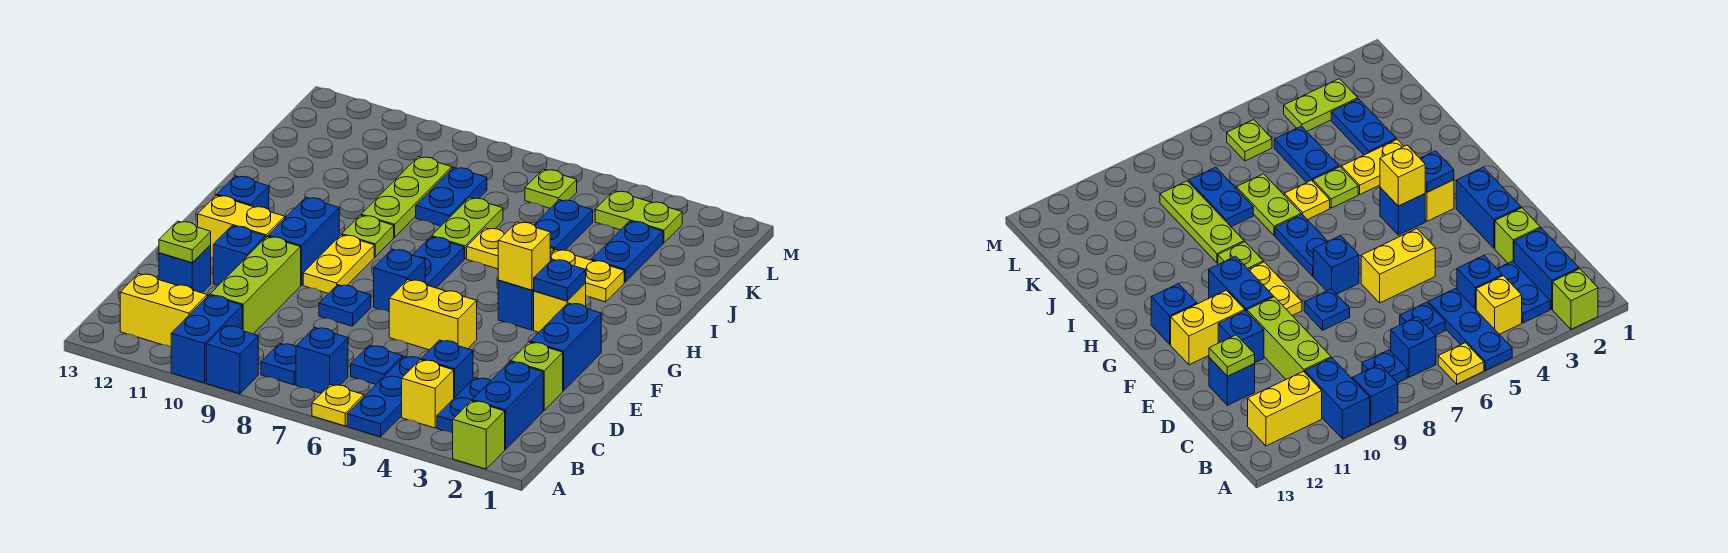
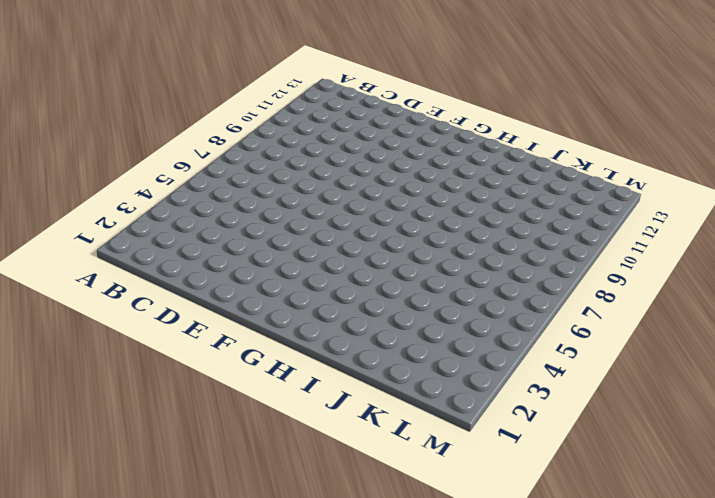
none -> lime brick A2 level 1
none -> blue plate A5:C5 level 1
none -> yellow plate A6 level 1
none -> blue brick A9 level 1

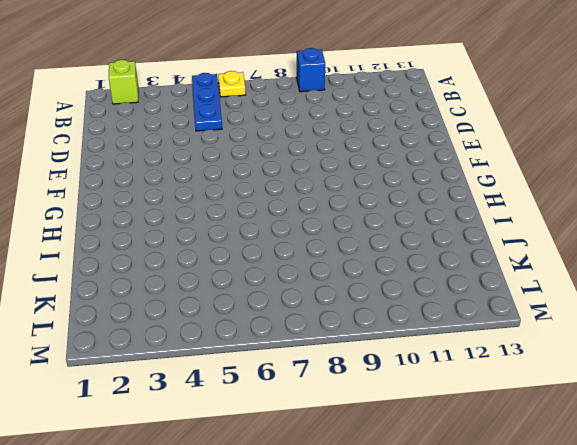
none -> blue brick A10:B10 level 1
none -> blue brick B2:C2 level 1
none -> blue plate B3:C3 level 1
none -> yellow brick B4 level 1

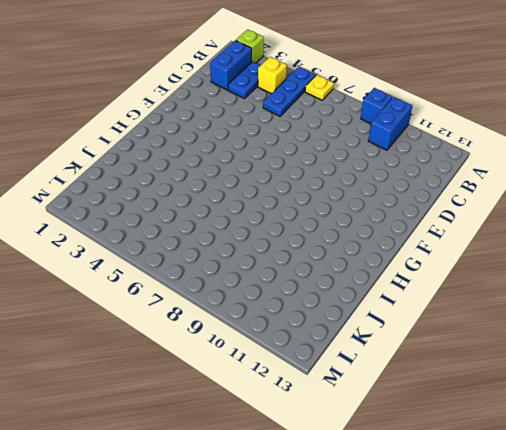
none -> blue brick B7 level 1
none -> blue plate B8 level 1
none -> yellow brick B11:B12 level 1
none -> blue brick C4 level 1

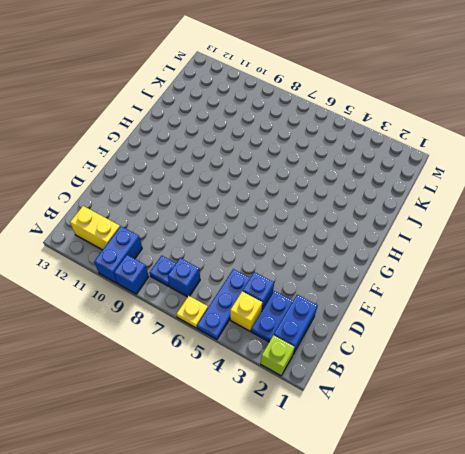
none -> blue plate C6 level 1
none -> lime brick C10:E10 level 1
none -> lime brick D2 level 1
none -> blue brick D12 level 1

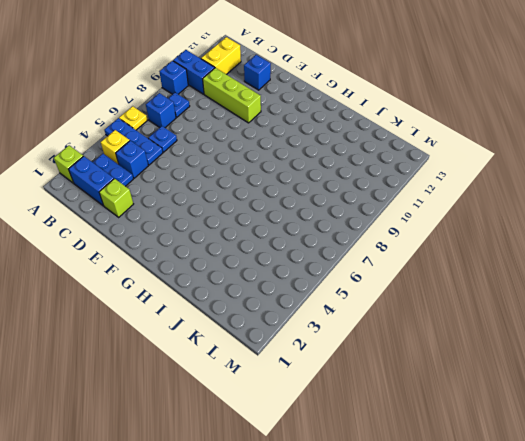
none -> blue brick E2:F2 level 1
none -> yellow brick E5:E6 level 1
none -> blue plate E8 level 1
none -> blue brick E11 level 1

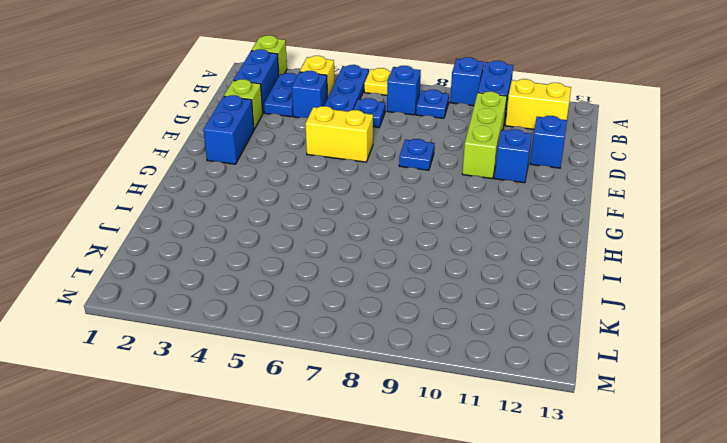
none -> blue brick F7 level 1
none -> yellow plate F9:G9 level 1
none -> blue brick F10:G10 level 1
none -> yellow brick F11:F12 level 1

